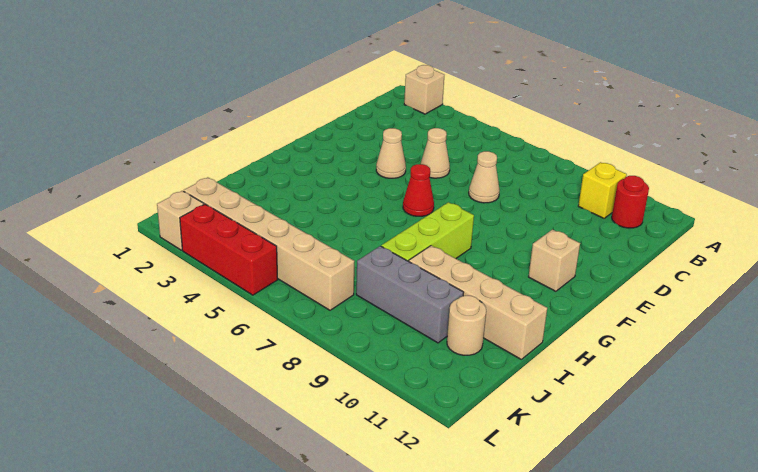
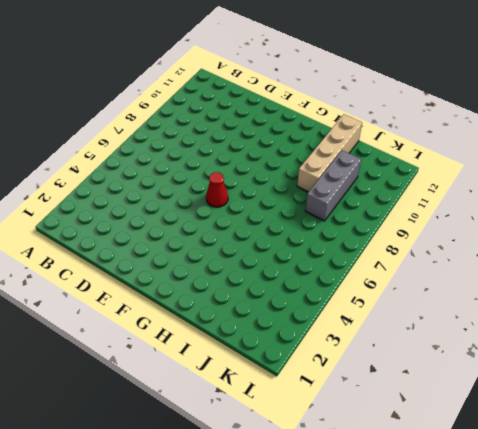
none -> tan brick A2 level 1
none -> yellow brick B10 level 1
none -> red round brick B11 level 1

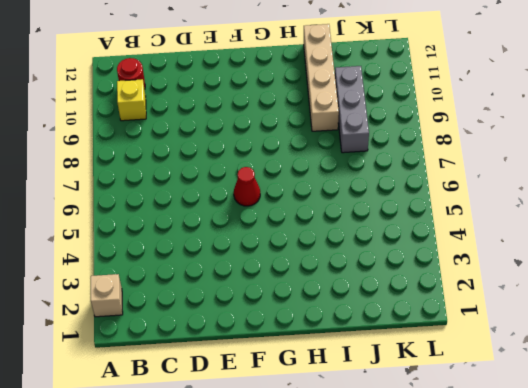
none -> tan cone D5 level 1
none -> tan cone D7 level 1
none -> tan cone E4 level 1

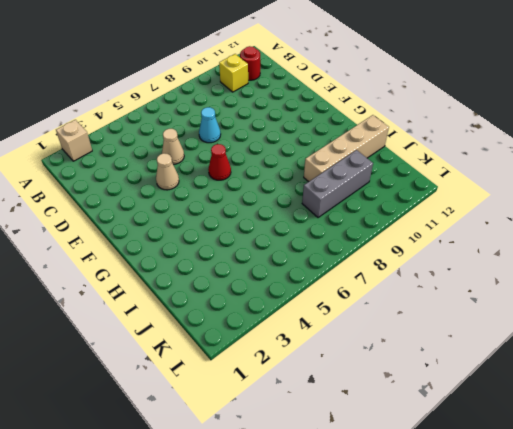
cyan cone D7 level 1 -> tan cone D7 level 1
none -> tan brick F11 level 1
none -> lime brick G8:I8 level 1
none -> tan round brick J11 level 1

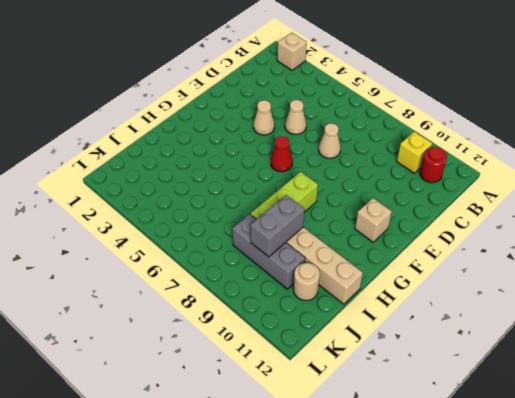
grey brick I9:J9 level 2 -> none
none -> tan brick K2:K7 level 1
none -> tan brick L2 level 1
none -> red brick L3:L5 level 1

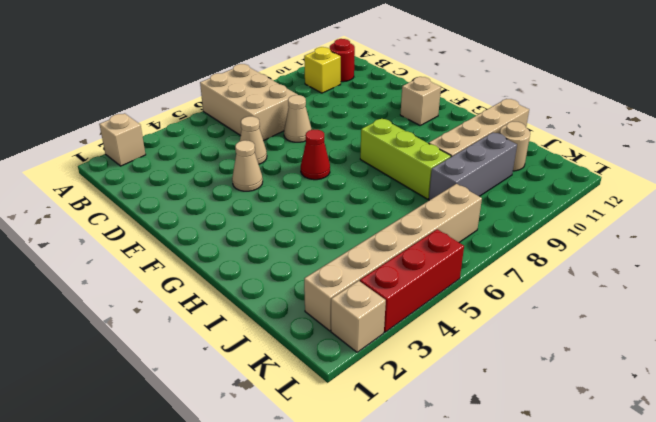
tan brick A6:C7 level 1 -> none

